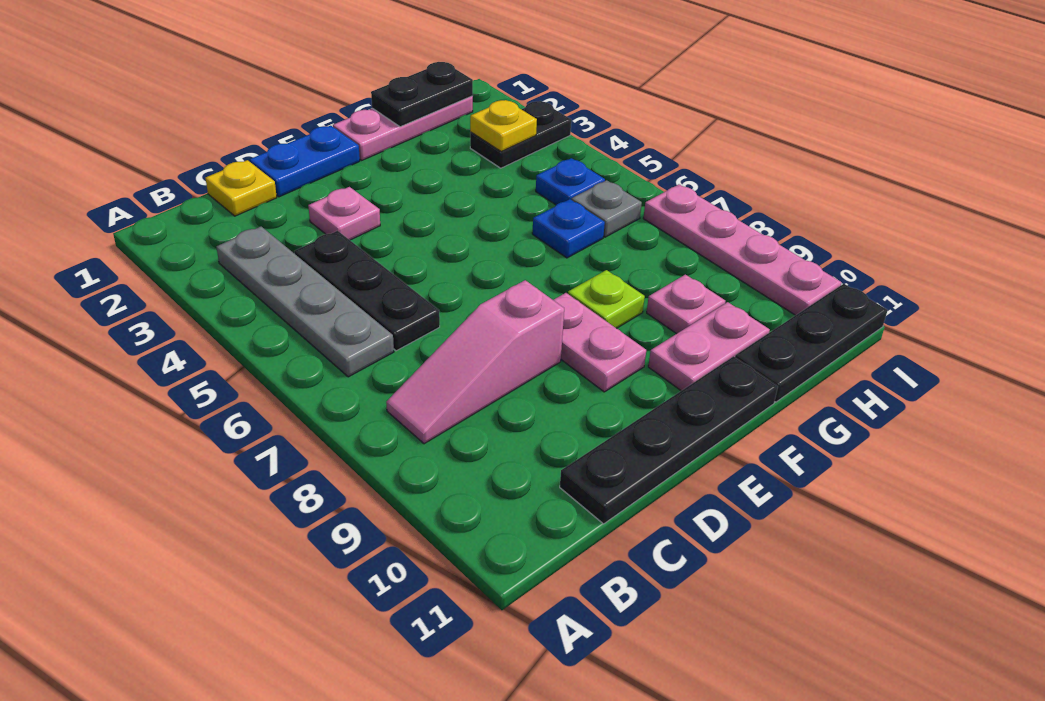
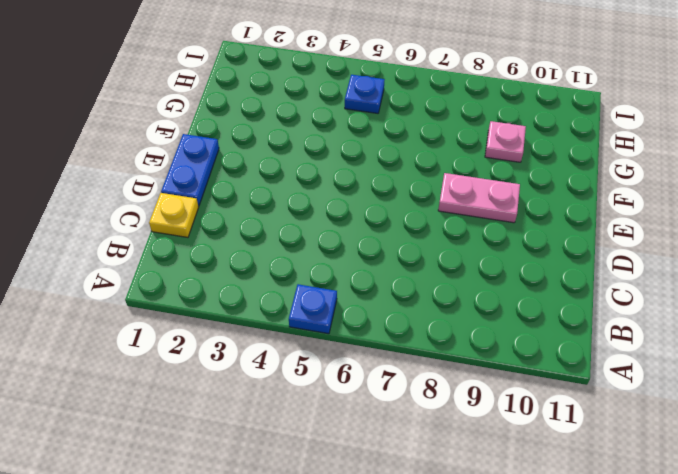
blue plate A5 level 1 -> blue plate G6 level 1
none -> grey plate B3:B6 level 1
none -> pink slope B8:D8 level 1 top D
none -> black plate C4:C6 level 1

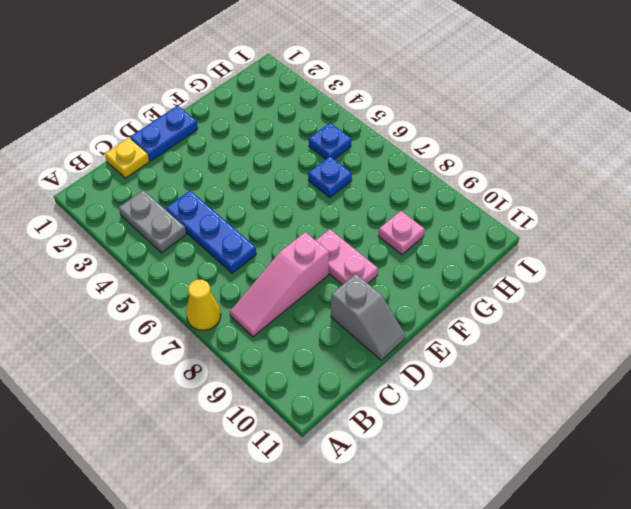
yellow cone A7 level 1 -> none
grey plate B3:B4 level 1 -> grey plate B3:B6 level 1
blue plate C4:C6 level 1 -> black plate C4:C6 level 1
grey slope D10:D11 level 1 top 10 -> black plate C11:F11 level 1
none -> pink plate D3 level 1
none -> pink plate F1:H1 level 1
none -> lime plate F8 level 1

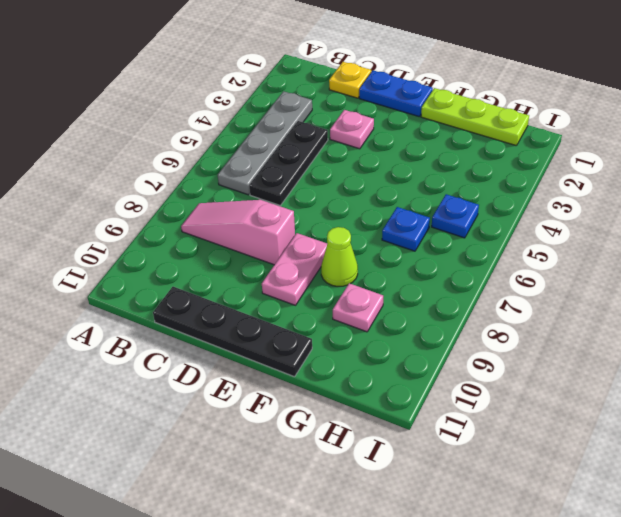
lime plate F1:H1 level 1 -> pink plate F1:H1 level 1
lime cone F8 level 1 -> lime plate F8 level 1
none -> pink plate F10:G10 level 1
none -> black plate G11:I11 level 1
none -> black plate H3:I3 level 1

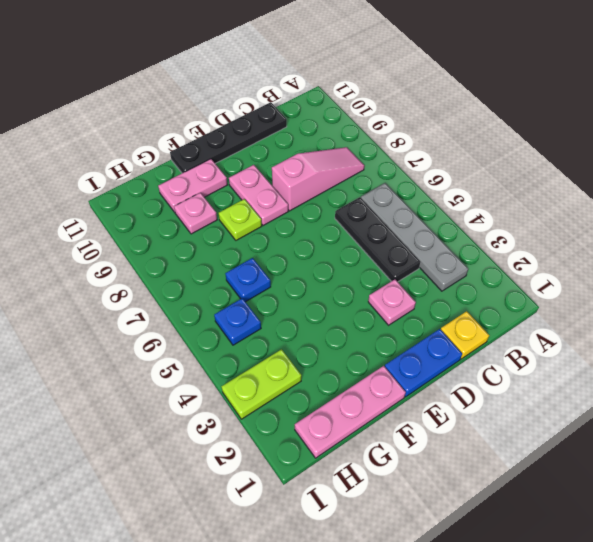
lime plate H3:I3 level 1 -> black plate H3:I3 level 1
none -> black plate G11:I11 level 1
none -> grey plate H6 level 1
none -> pink plate I7:I10 level 1

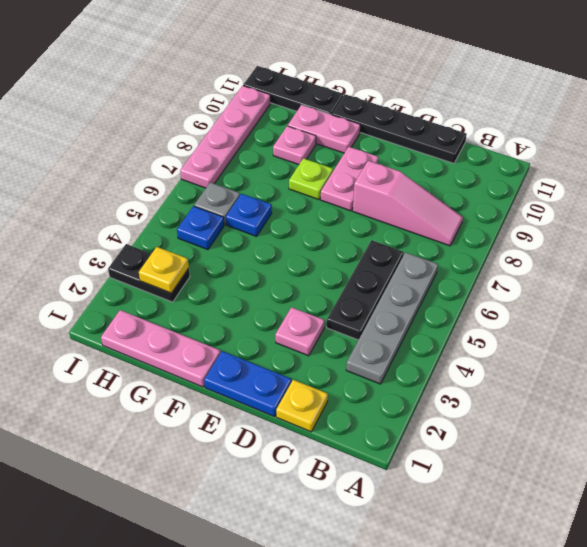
none -> black plate G1:H1 level 2

